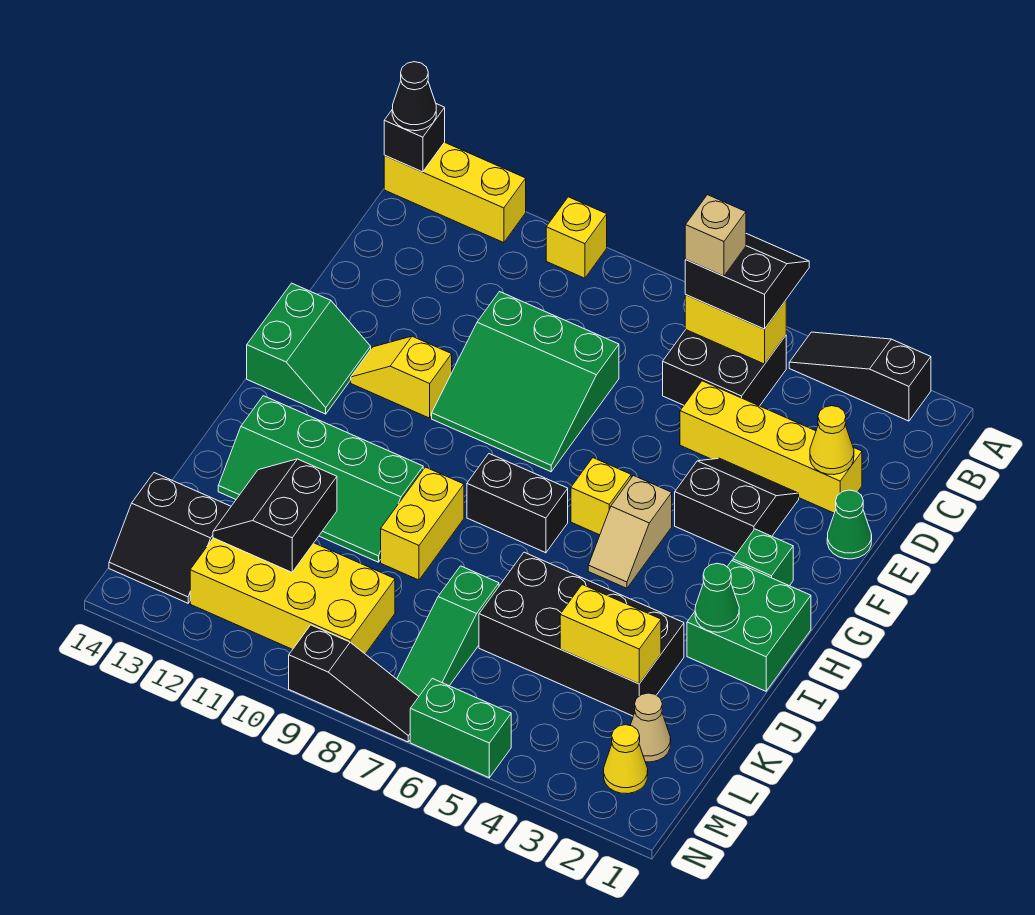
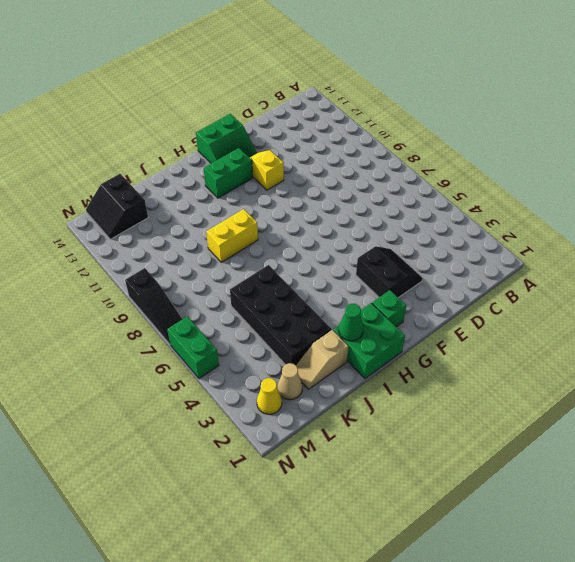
green brick G12:H12 level 1 -> none
tan slope J2:K2 level 1 top J -> tan slope G5:H5 level 1 top G
none -> black slope A2:A4 level 1 top 2
none -> yellow brick A10 level 1
none -> yellow brick A12:A14 level 1
none -> black brick B5:C6 level 1

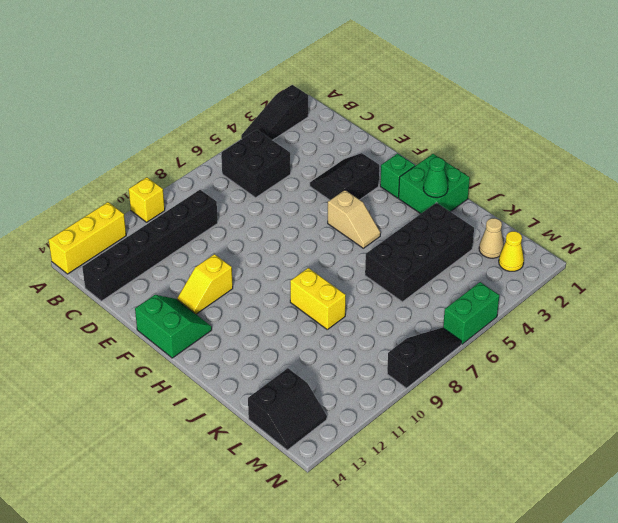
black brick C9:C14 level 1 -> none
none -> yellow brick D2:D5 level 1
none -> green slope D8:F10 level 1 top D
none -> green cone E1 level 1
none -> yellow brick G6 level 1

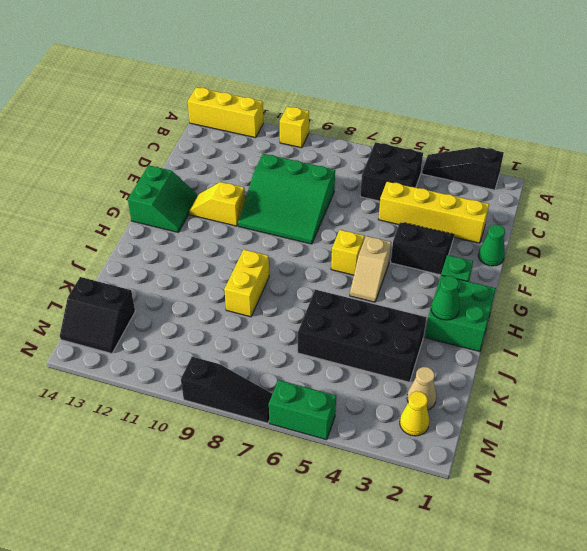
none -> black brick H7:H8 level 1
none -> green slope I10:J13 level 1 top I
none -> green slope K7:M7 level 1 top K
none -> yellow brick L9:M12 level 1

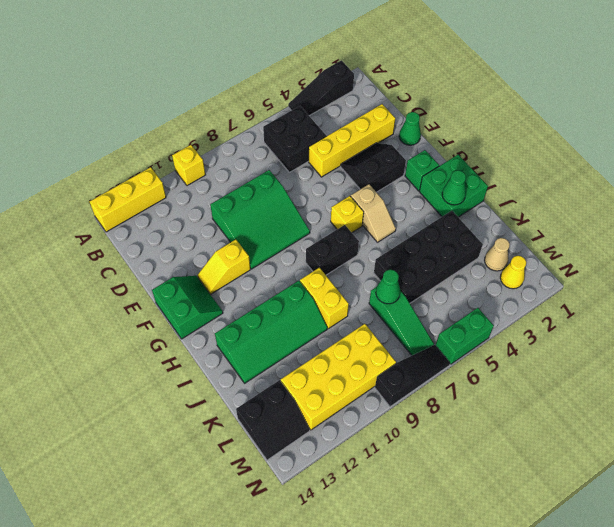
green cone K7 level 2 -> none
none -> black brick A14 level 2
none -> yellow brick B5:B6 level 2
none -> yellow cone D2 level 2
none -> yellow brick K3:K4 level 2

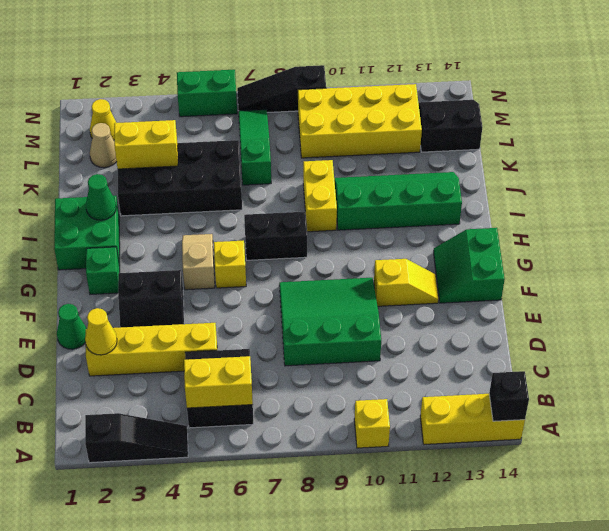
none -> black slope K11:L12 level 2 top 11
none -> black slope A5:B6 level 3 top B
none -> black cone A14 level 3
none -> tan brick B6 level 4

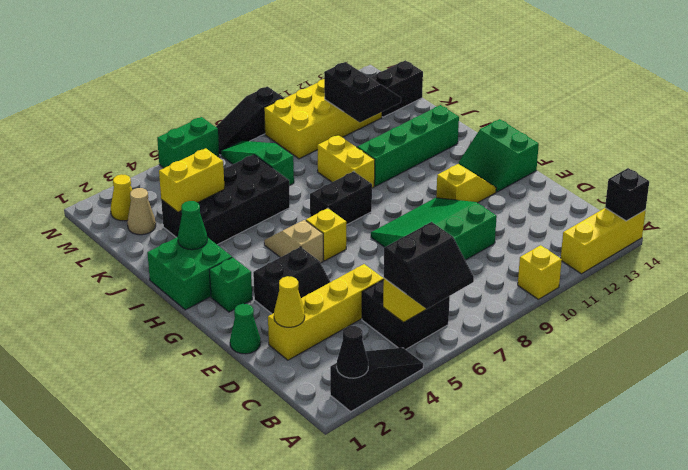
black cone A2 level 2 -> black cone A14 level 3
none -> tan brick B6 level 4

